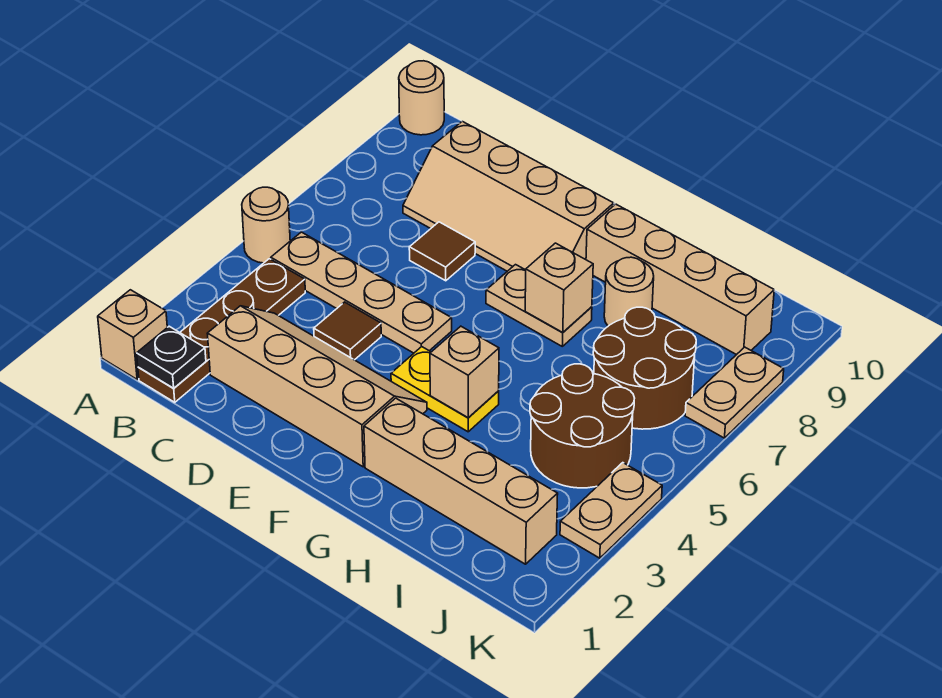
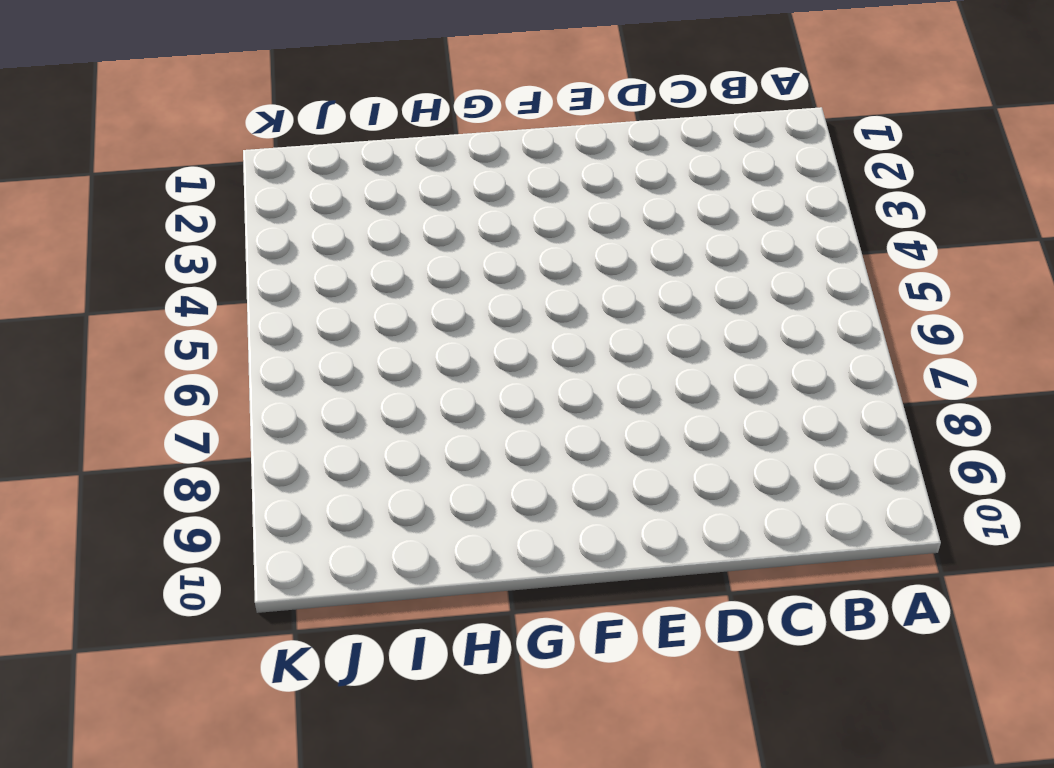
none -> tan brick A1 level 1
none -> tan round brick A5 level 1
none -> tan round brick A10 level 1

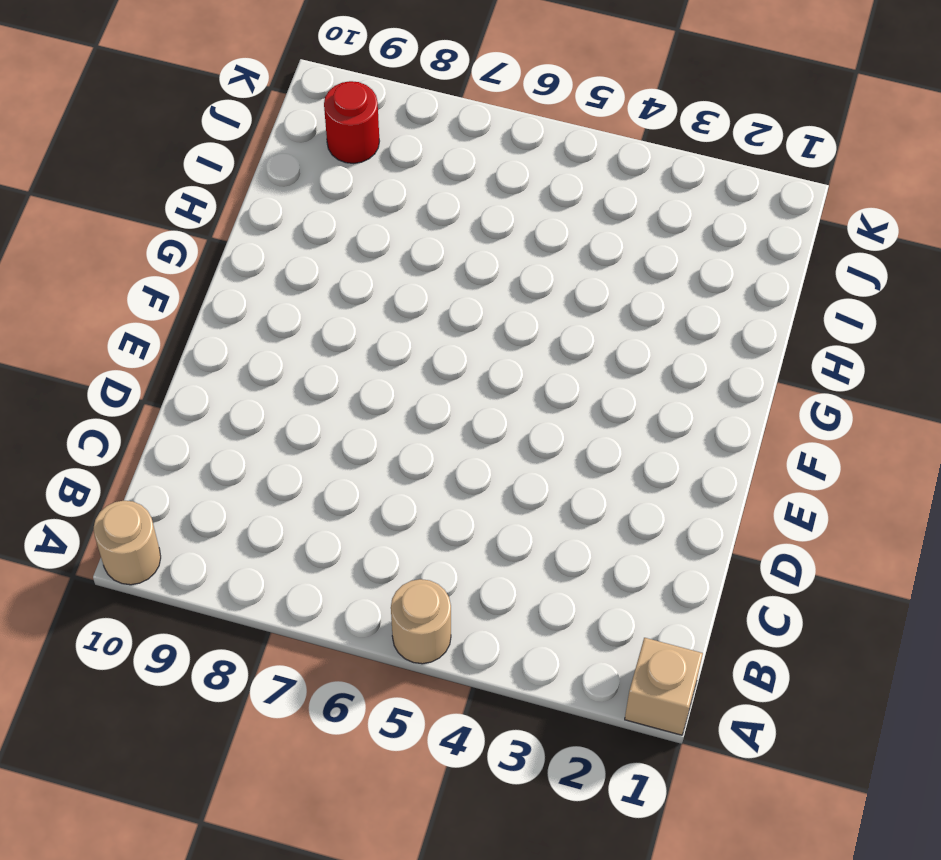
red round brick J9 level 1 -> tan brick G9:J9 level 1
none -> brown plate B1:B4 level 1
none -> tan plate B5:E5 level 1
none -> tan slope C2:F3 level 1 top 2

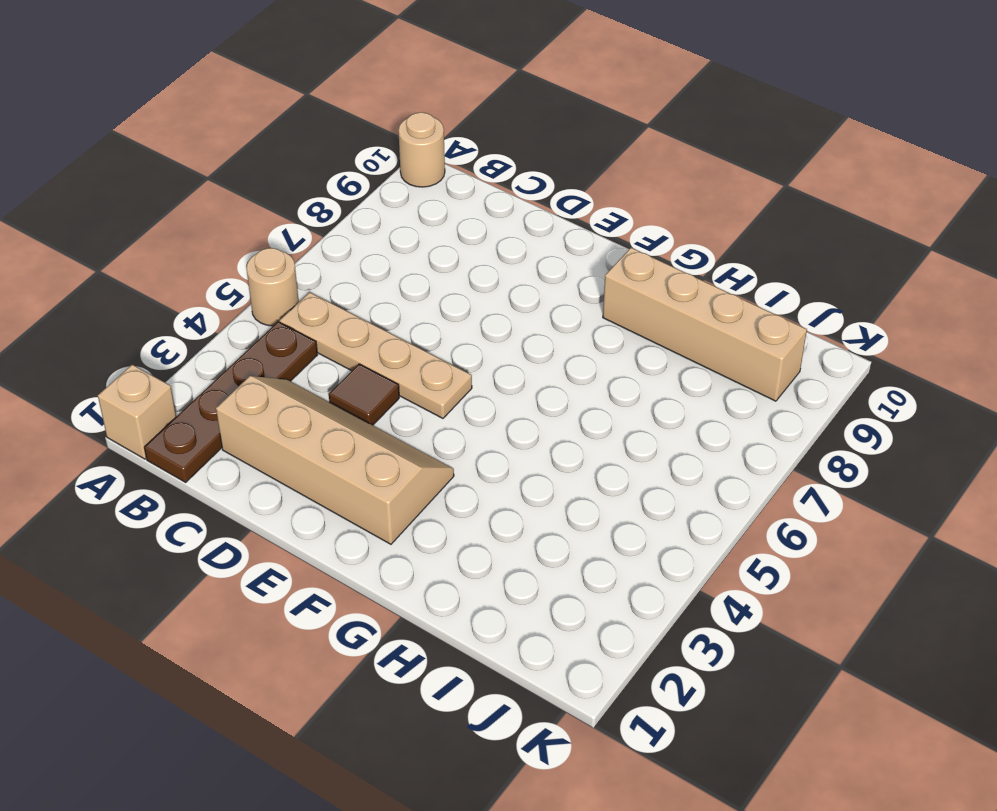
none -> tan slope C8:F9 level 1 top 9
none -> brown tile D7 level 1
none -> yellow plate F4:G4 level 1

